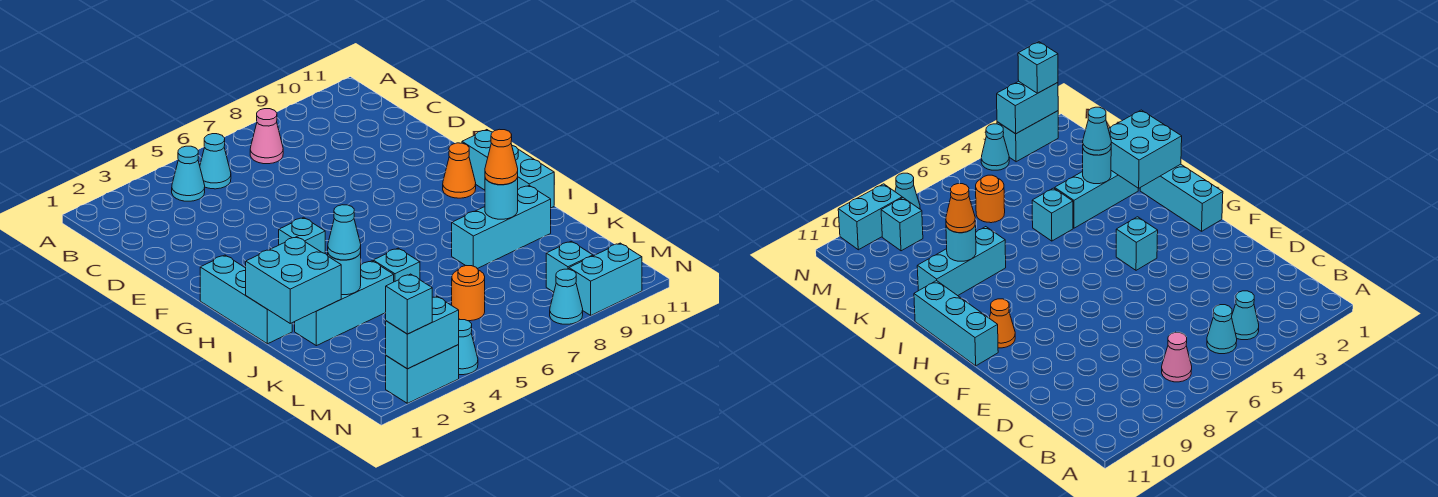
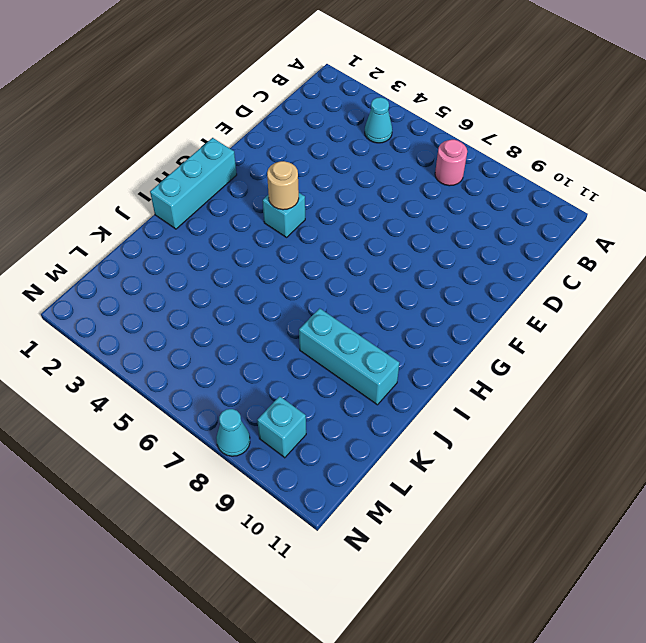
pink round brick B7 level 1 -> pink cone B7 level 1
tan round brick G4 level 2 -> none
none -> cyan cone B5 level 1
none -> orange cone G10 level 1
none -> cyan brick G11:I11 level 1

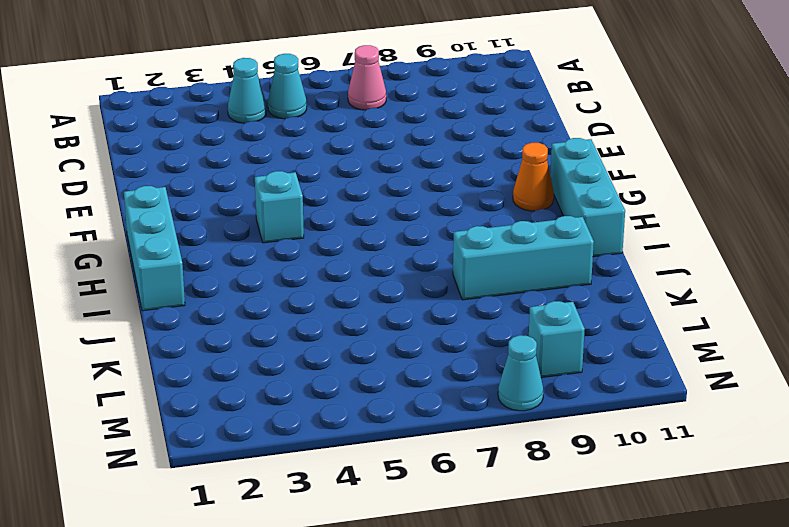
none -> cyan brick J2:J4 level 1
none -> cyan brick J5 level 1
none -> orange round brick L6 level 1

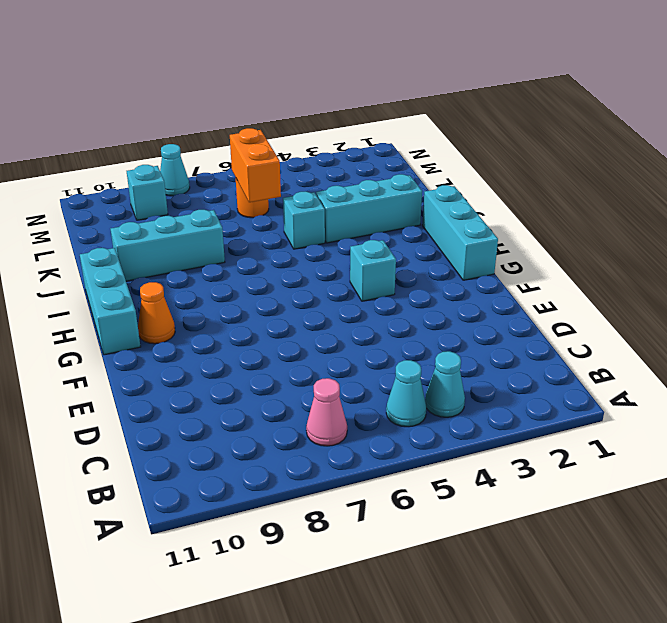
orange brick K6:L6 level 2 -> none
none -> cyan brick N2:N3 level 1
none -> cyan cone N4 level 1
none -> cyan brick N9:N10 level 1

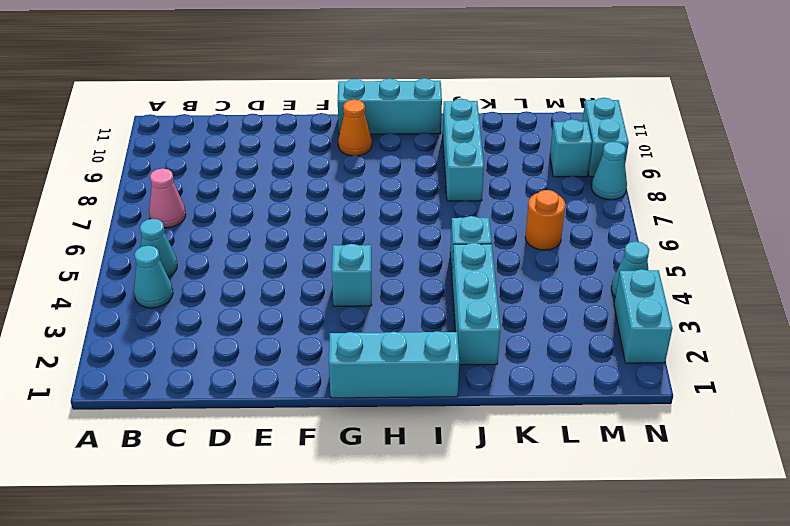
none -> cyan brick I1:J2 level 2
none -> cyan round brick J3 level 2
none -> cyan round brick J9 level 2

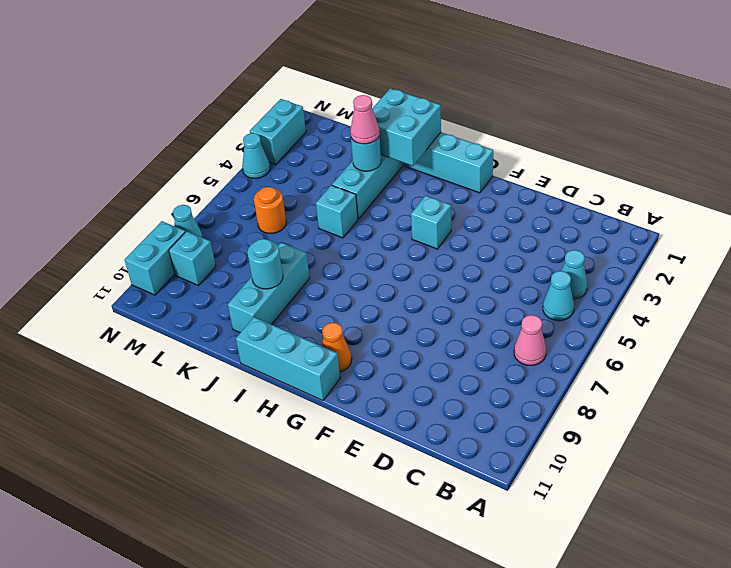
pink cone J3 level 3 -> cyan cone J3 level 3
none -> cyan brick N2:N3 level 2
none -> orange cone J9 level 3
none -> cyan brick N2 level 3

